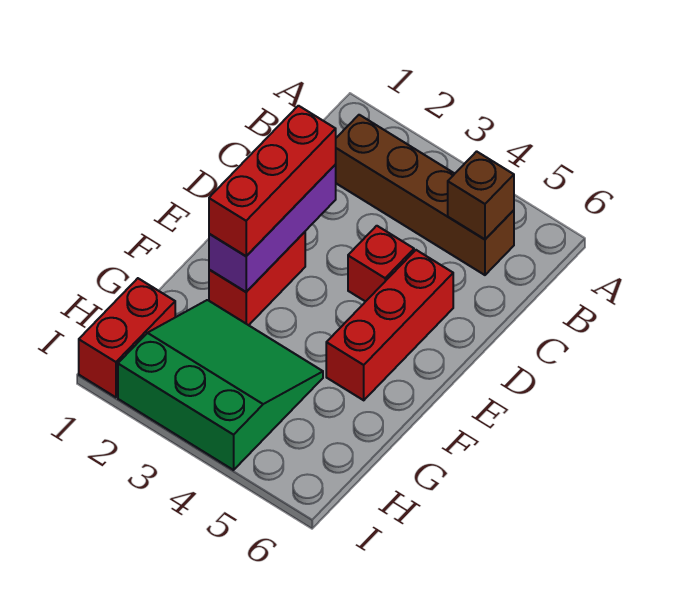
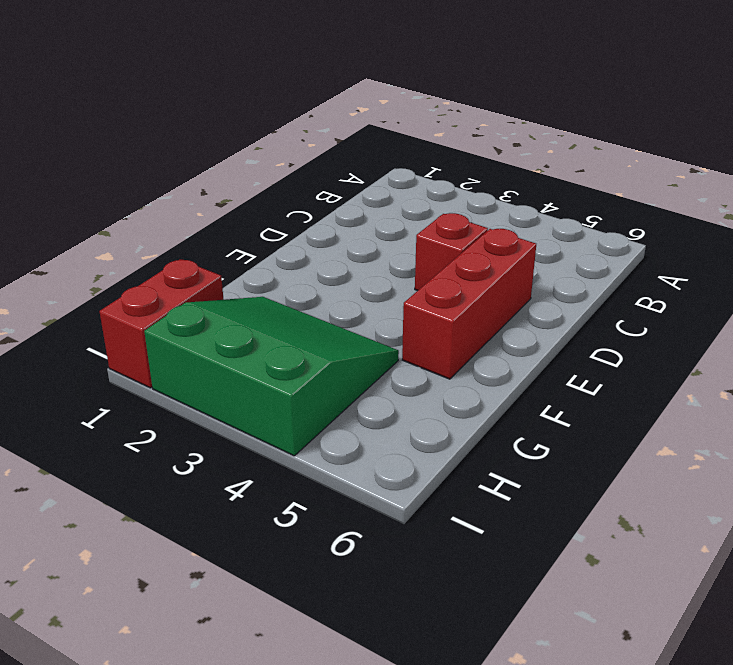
none -> brown brick B2:B5 level 1
none -> red brick E2:F2 level 1

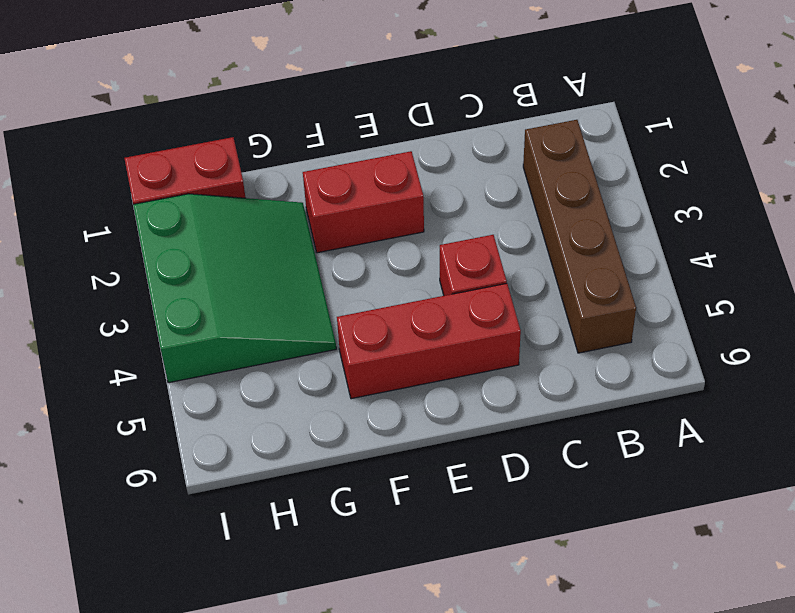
none -> brown brick B5 level 2
none -> purple brick D2:F2 level 2

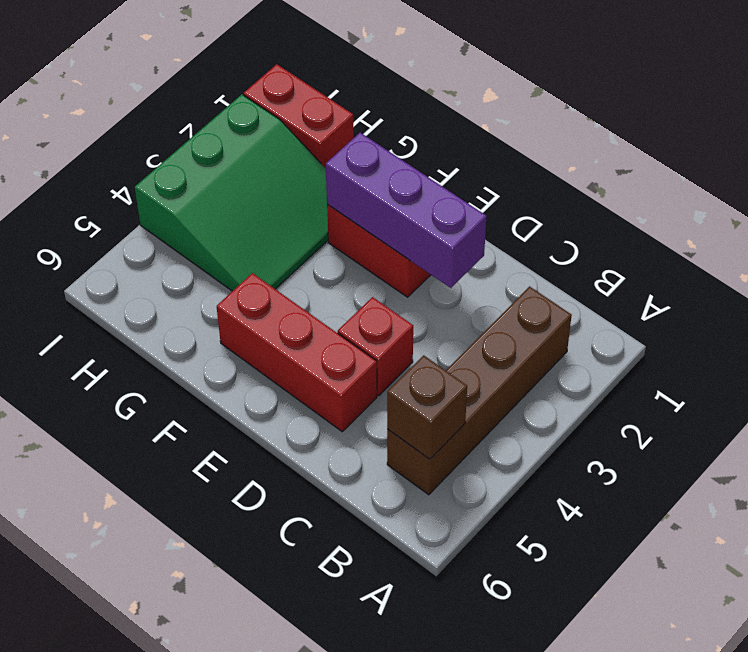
none -> red brick D2:F2 level 3

